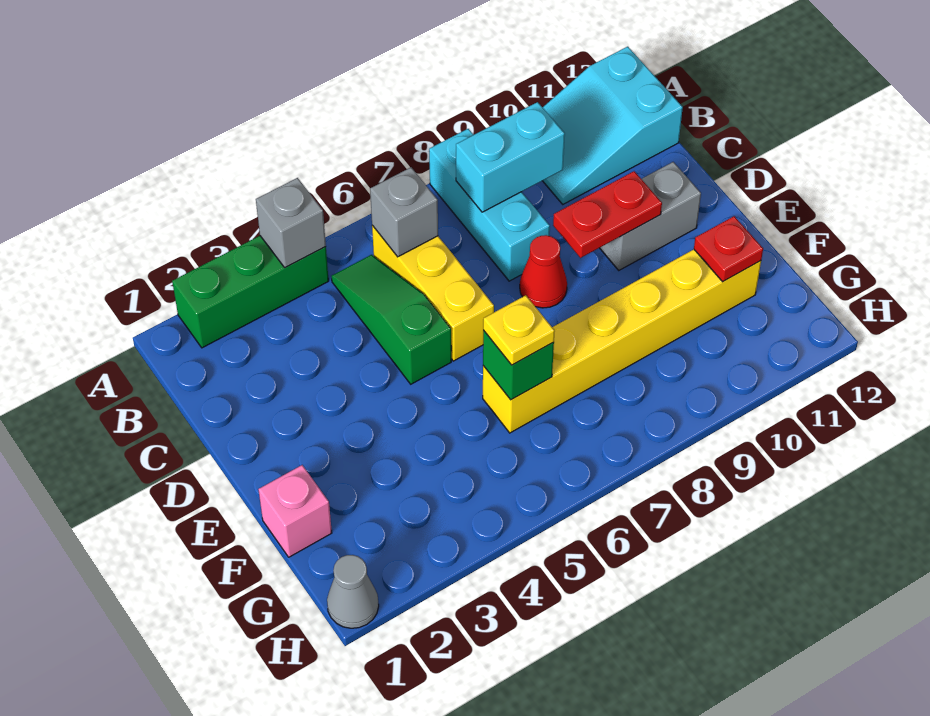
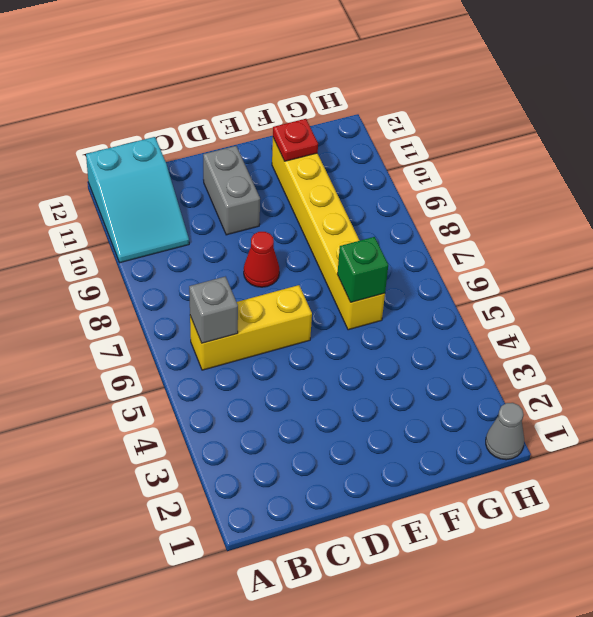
none -> green brick A2:A4 level 1
none -> cyan brick A8:C8 level 1
none -> green slope B5:D5 level 1 top D

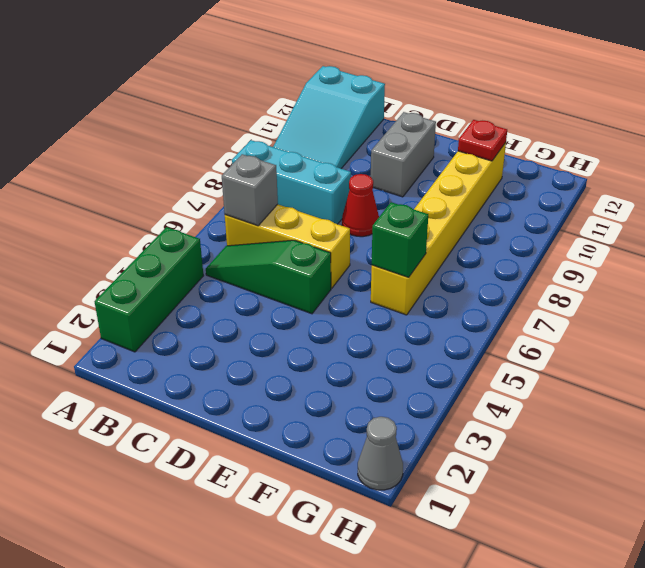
none -> pink brick F1 level 1
none -> grey brick A4 level 2
none -> cyan brick B8:B9 level 2

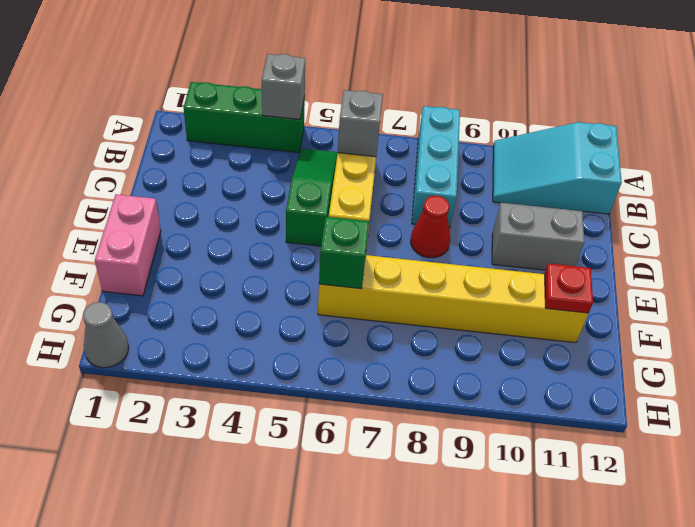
pink brick E1:F1 level 1 -> pink brick F1 level 1
none -> cyan brick B8:B9 level 2
none -> red plate D9:D10 level 2
none -> yellow plate F6 level 3

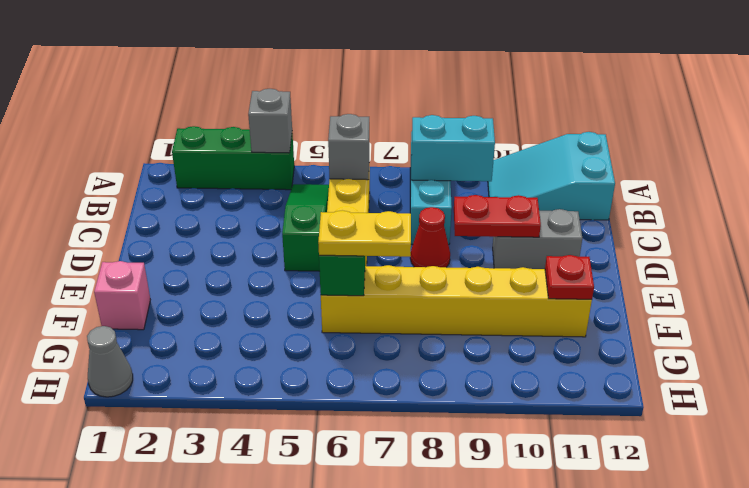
yellow plate F6:F7 level 3 -> yellow plate F6 level 3

